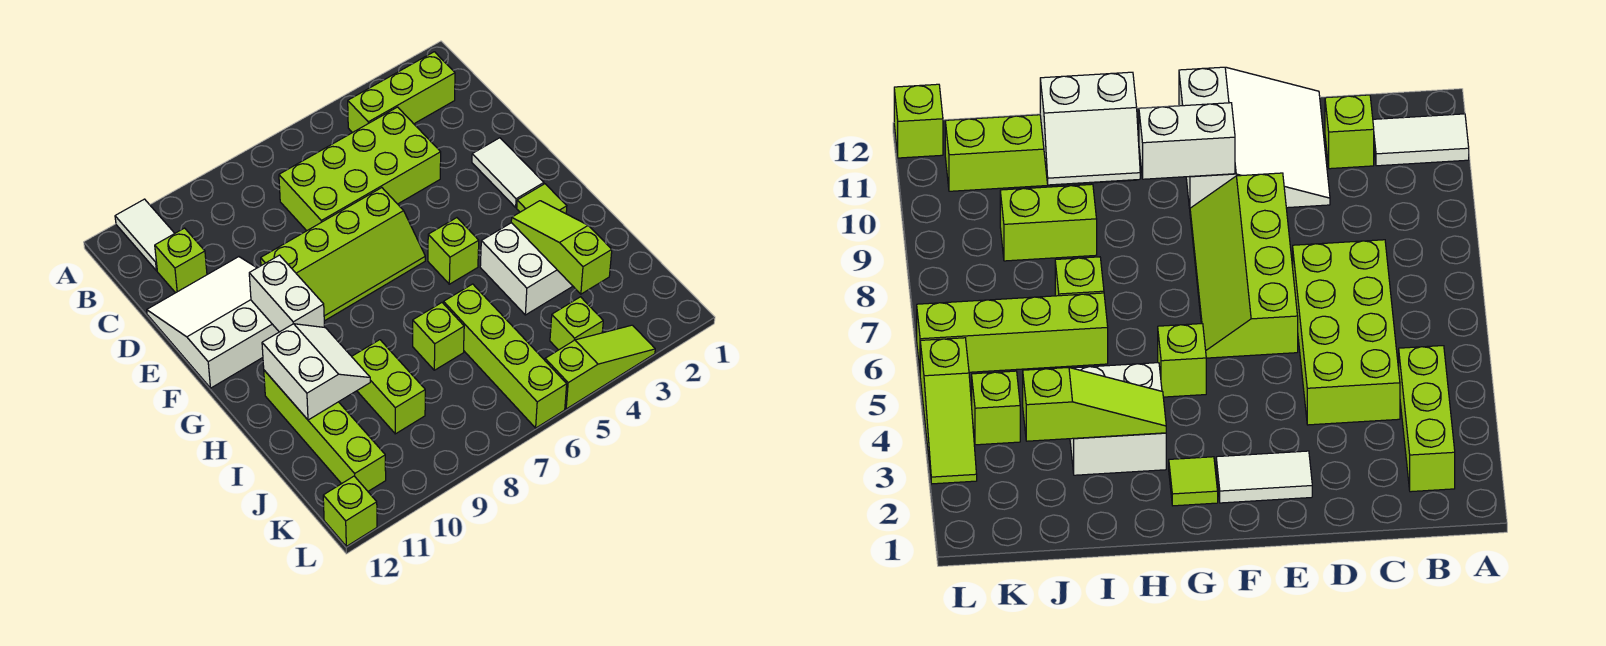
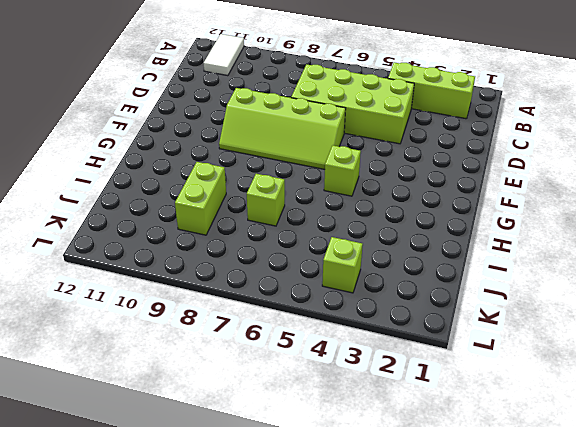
none -> lime brick C11 level 1
none -> white slope D10:F12 level 1 top F
none -> white tile E2:F2 level 1

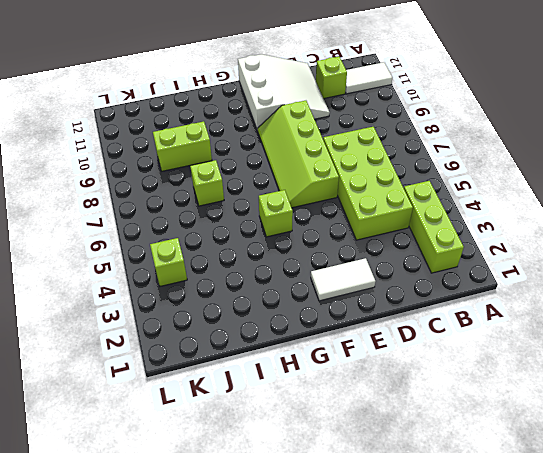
none -> lime tile G2 level 1
none -> white brick H3:I4 level 1
none -> lime brick H11:K11 level 1

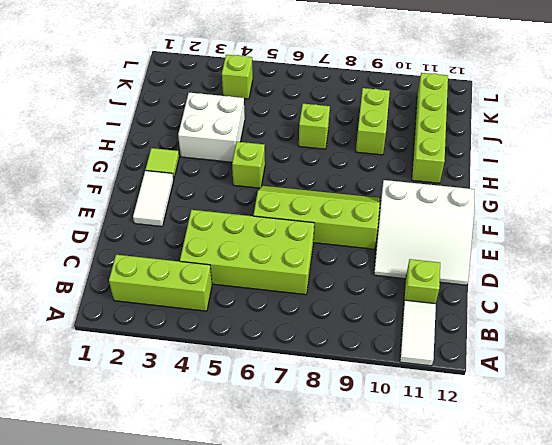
none -> lime brick I6:L6 level 1
none -> lime slope L3:L5 level 1 top 5
none -> lime brick L12 level 1

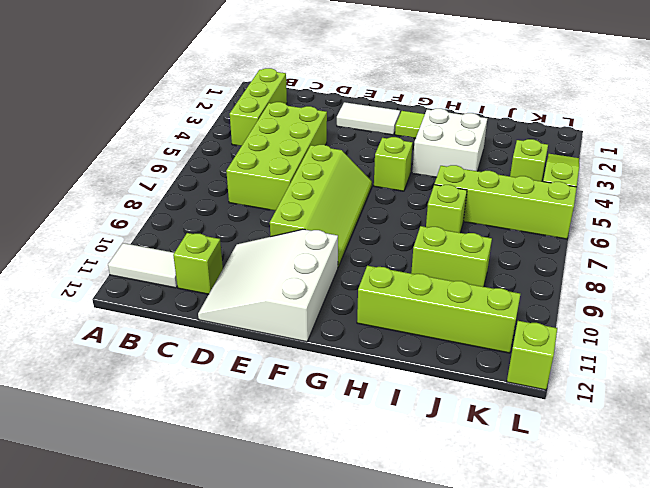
none -> white brick F10:G10 level 2
none -> lime slope H3:J3 level 2 top J
none -> white slope H10:I11 level 2 top 11

